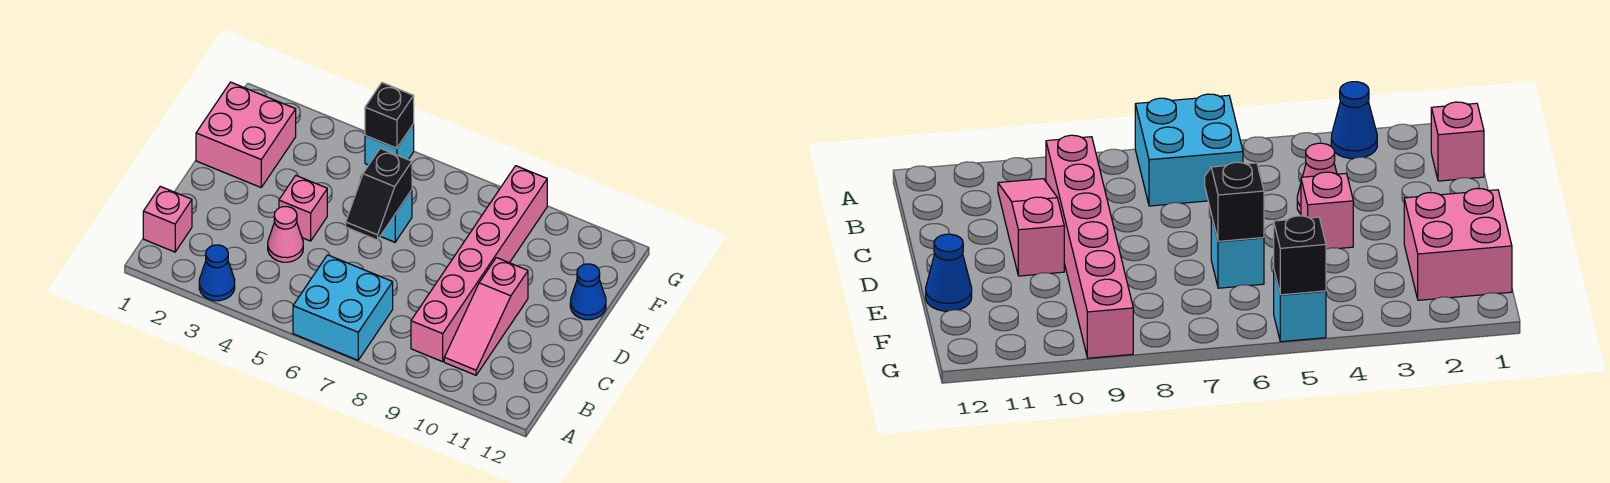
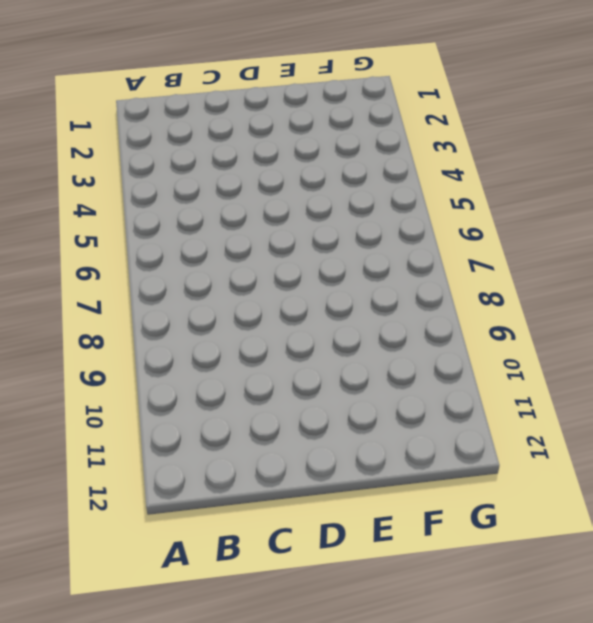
none -> blue cone A3 level 1
none -> cyan brick A6:B7 level 1
none -> pink brick B1 level 1

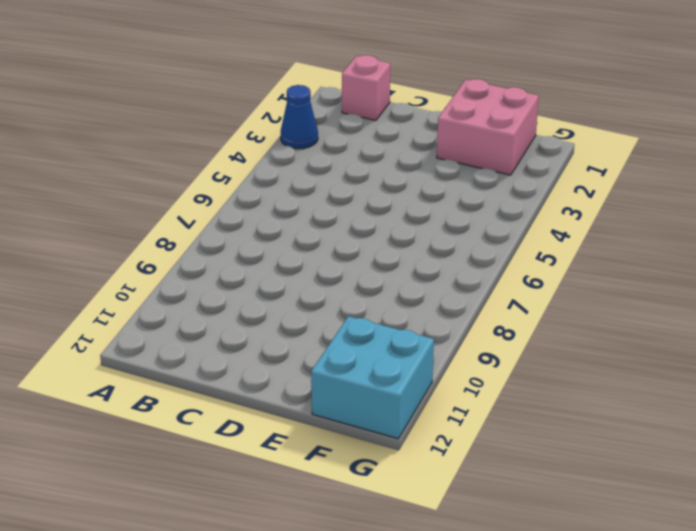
cyan brick F11:G12 level 1 -> cyan brick A6:B7 level 1
none -> pink brick B9:G9 level 1
none -> pink slope B10:D10 level 1 top D
none -> pink cone C4 level 1

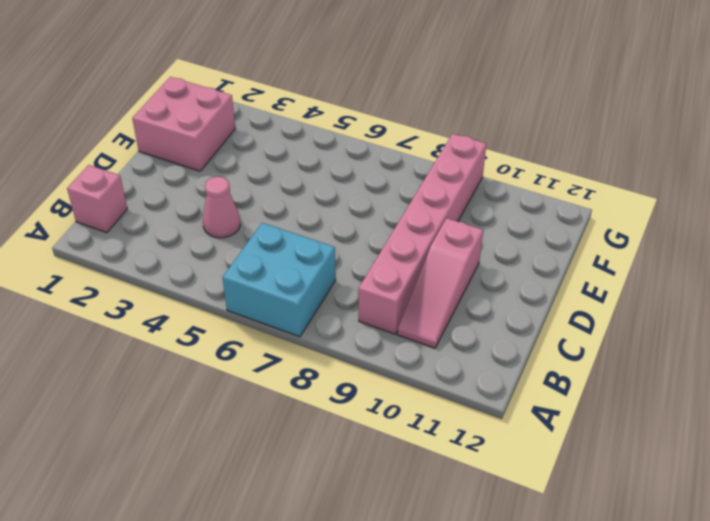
none -> blue cone A3 level 1
none -> pink brick D4 level 1
none -> cyan brick E6 level 1

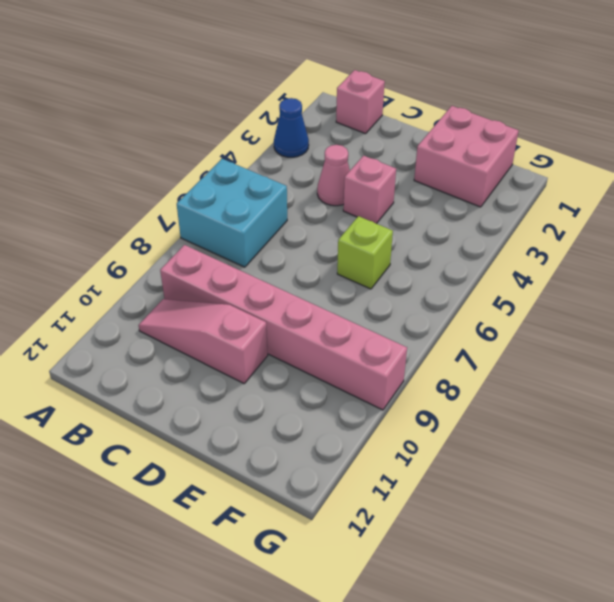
lime brick E6 level 1 -> cyan brick E6 level 1
none -> blue cone E12 level 1
none -> cyan brick G5 level 1
none -> black slope D6:E6 level 2 top E

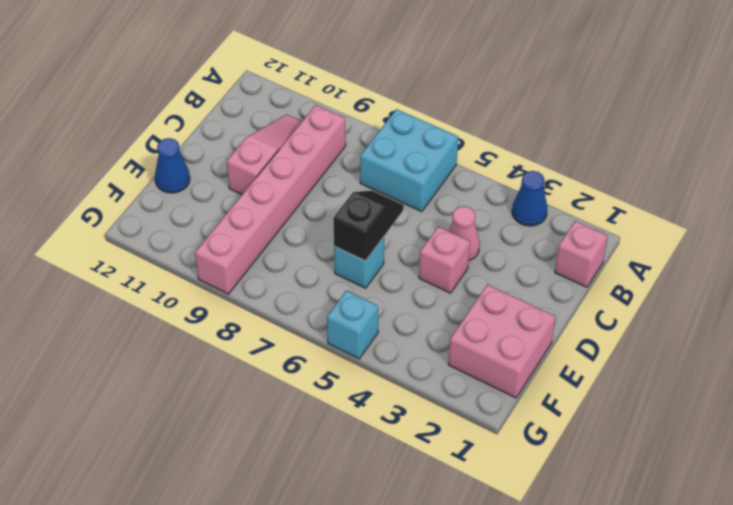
none -> black brick G5 level 2

